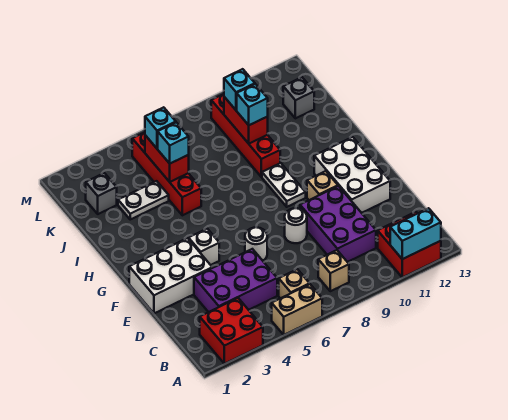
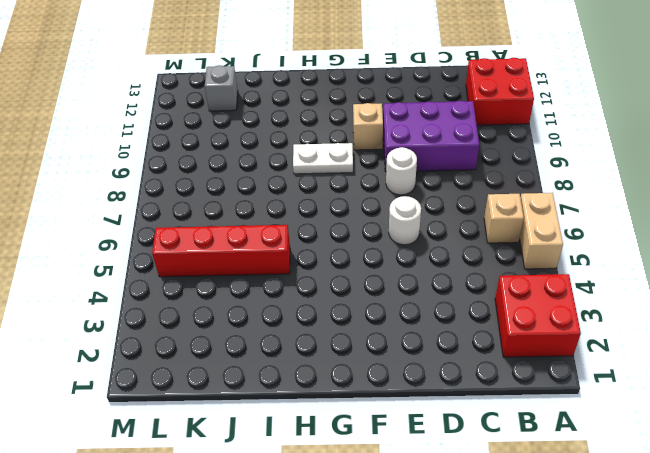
none -> tan brick B8 level 1
none -> purple brick C3:D5 level 1
none -> white brick E1:F3 level 1

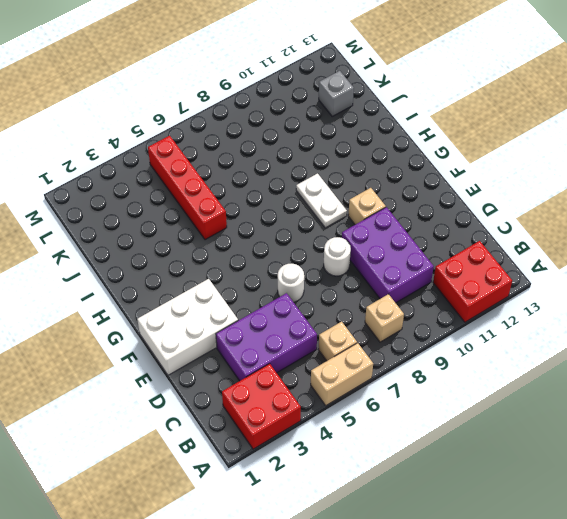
none -> white brick E11:G12 level 1
none -> white brick F4 level 1
none -> red brick I9:L9 level 1

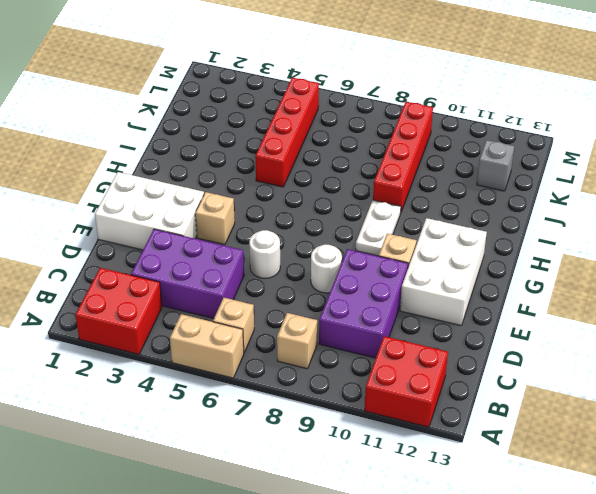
tan brick F4 level 1 -> white brick F4 level 1
none -> white plate J3:J4 level 1
none -> grey brick K2 level 1
none -> cyan brick A11:A12 level 2

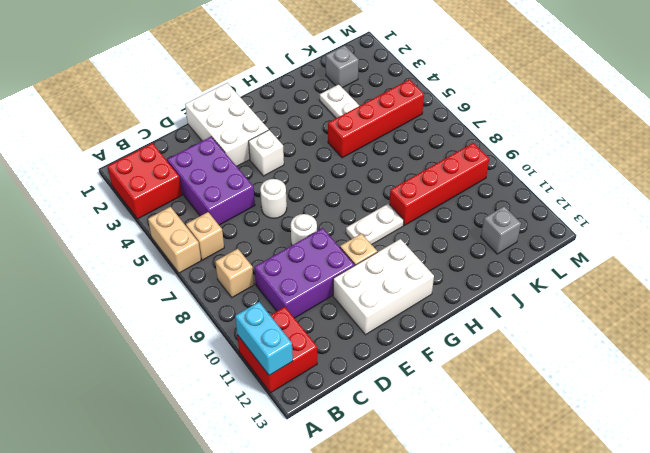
none -> red brick J5:K5 level 2
none -> red brick J9:K9 level 2
none -> cyan brick J5 level 3

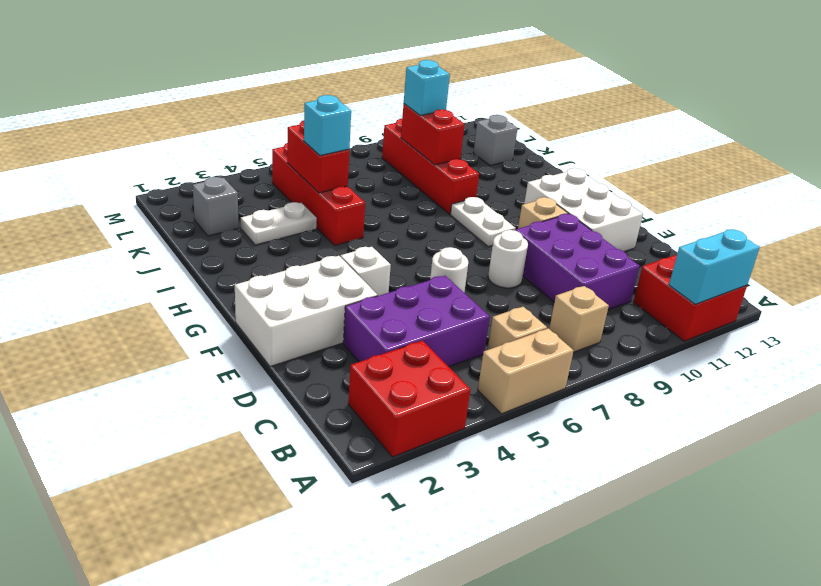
none -> cyan brick J9 level 3
none -> cyan brick K5 level 3

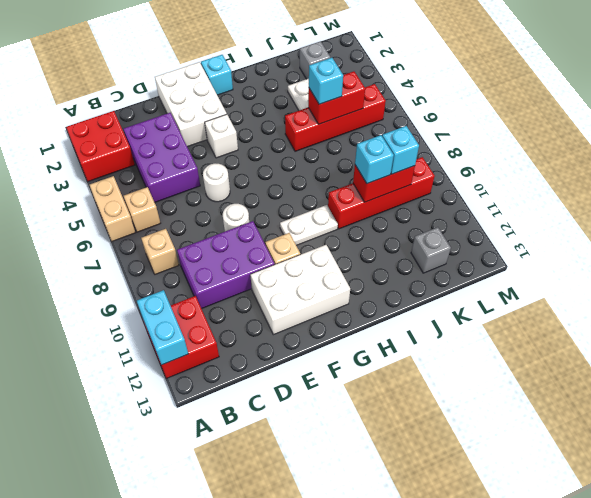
cyan brick G1 level 1 -> cyan brick K5 level 3

